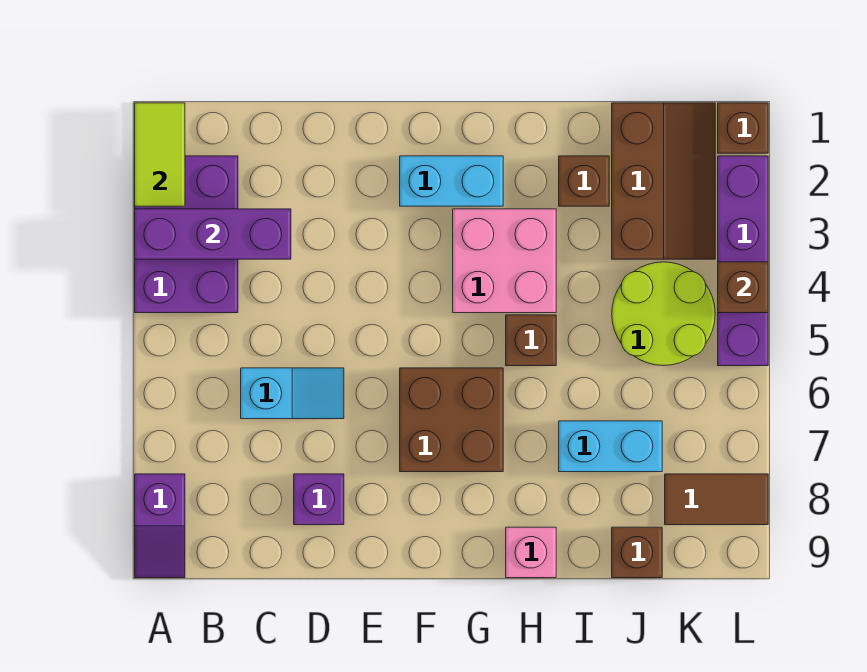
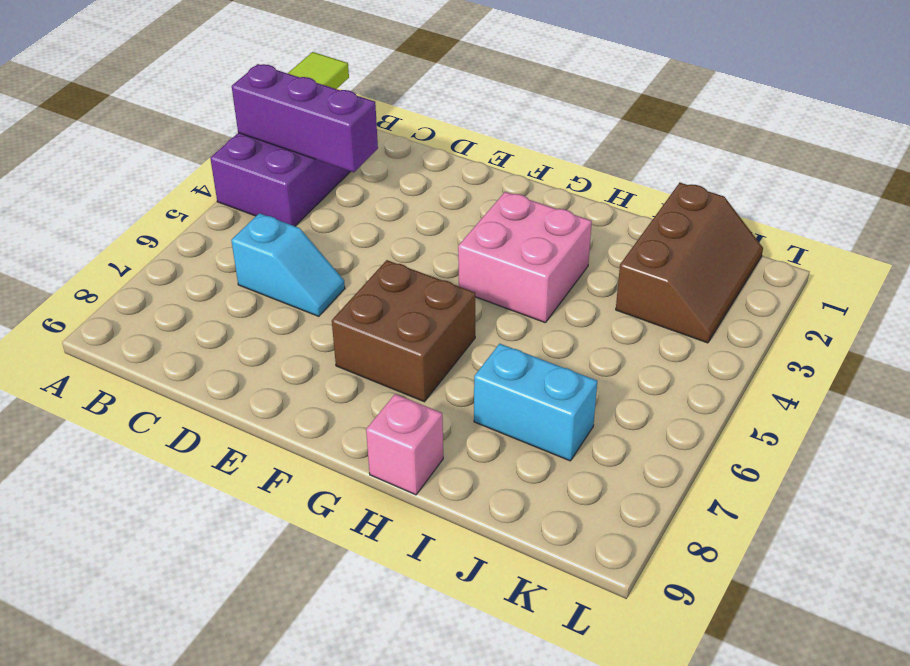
none -> purple slope A8:A9 level 1 top 8
none -> purple brick D8 level 1
none -> cyan brick F2:G2 level 1

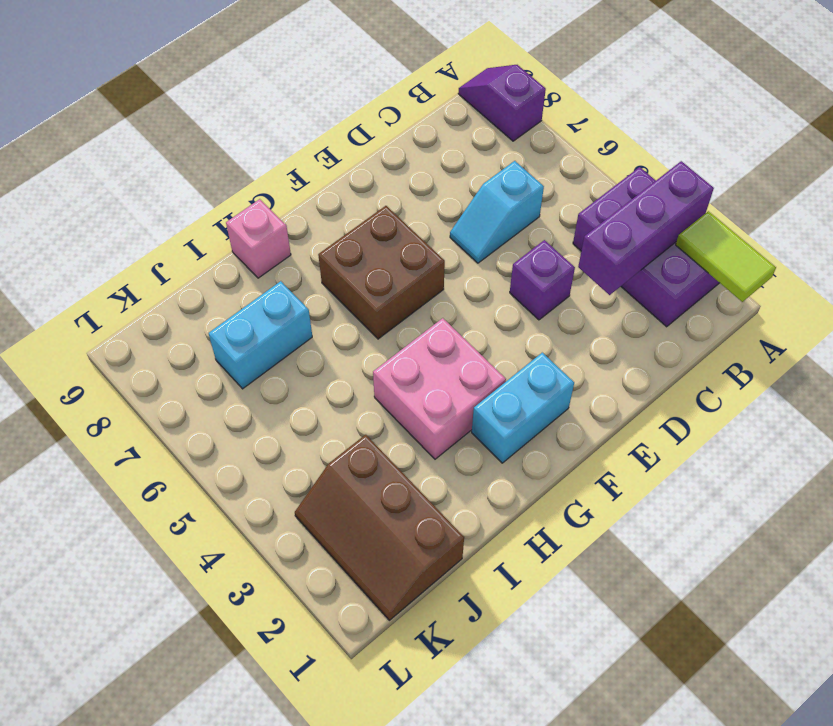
purple brick D4 level 1 -> purple brick D8 level 1
none -> brown brick H5 level 1
none -> brown brick I2 level 1
none -> lime round brick J4:K5 level 1

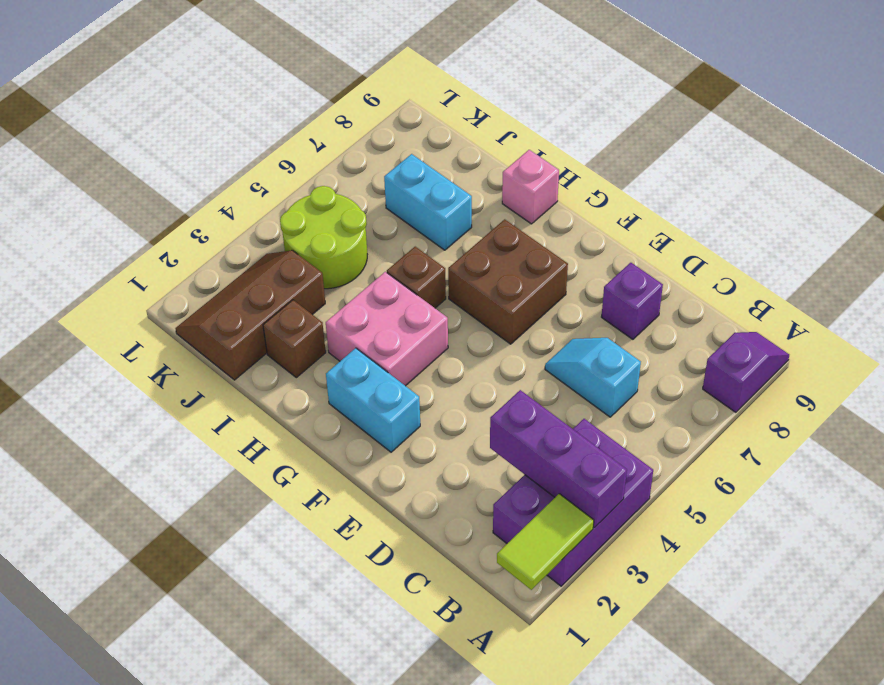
none -> brown brick J9 level 1
none -> brown tile K8:L8 level 1
none -> brown brick L1 level 1

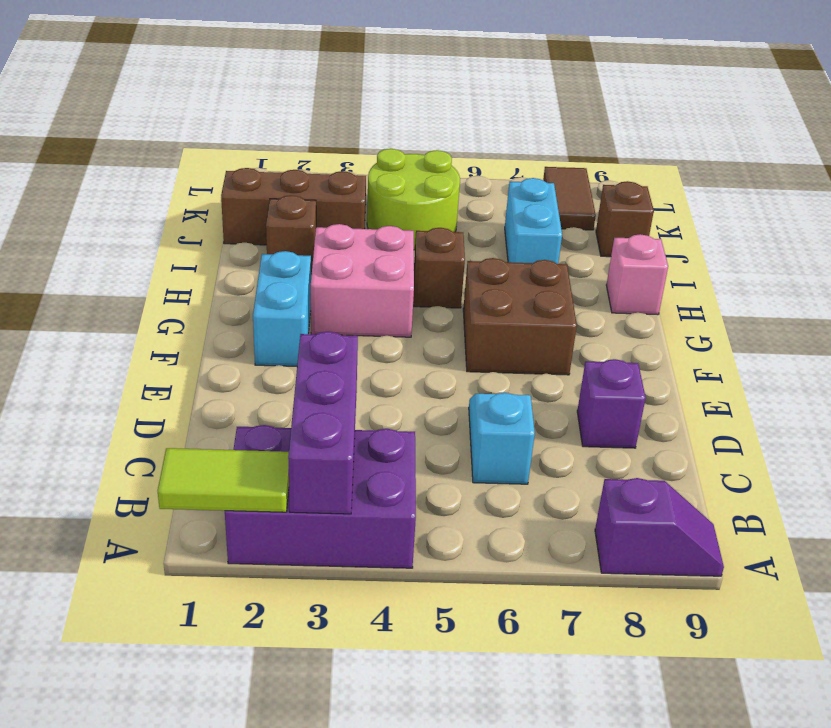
none -> brown brick L1 level 1
none -> purple brick L2:L5 level 1
none -> brown brick L4 level 2

